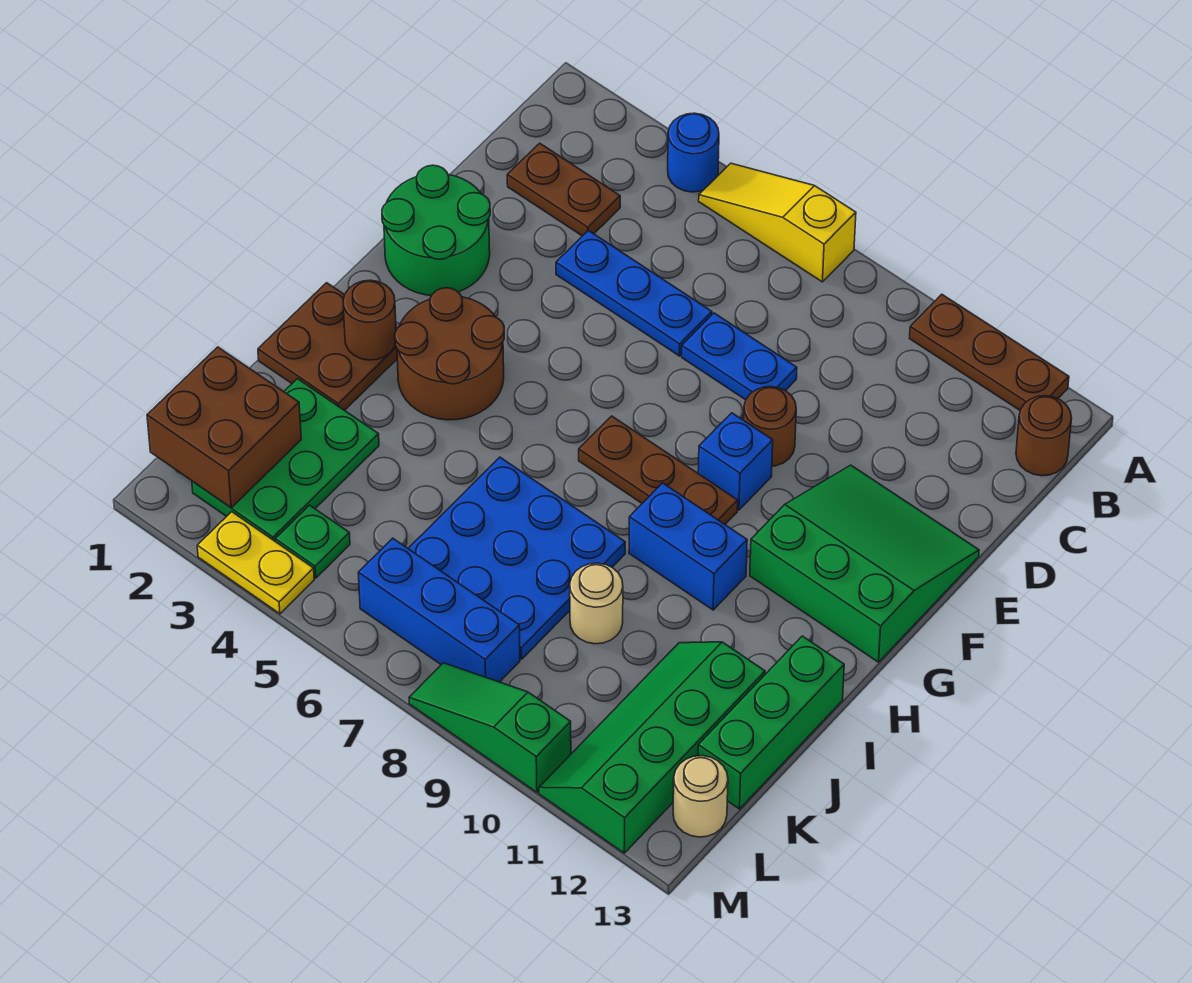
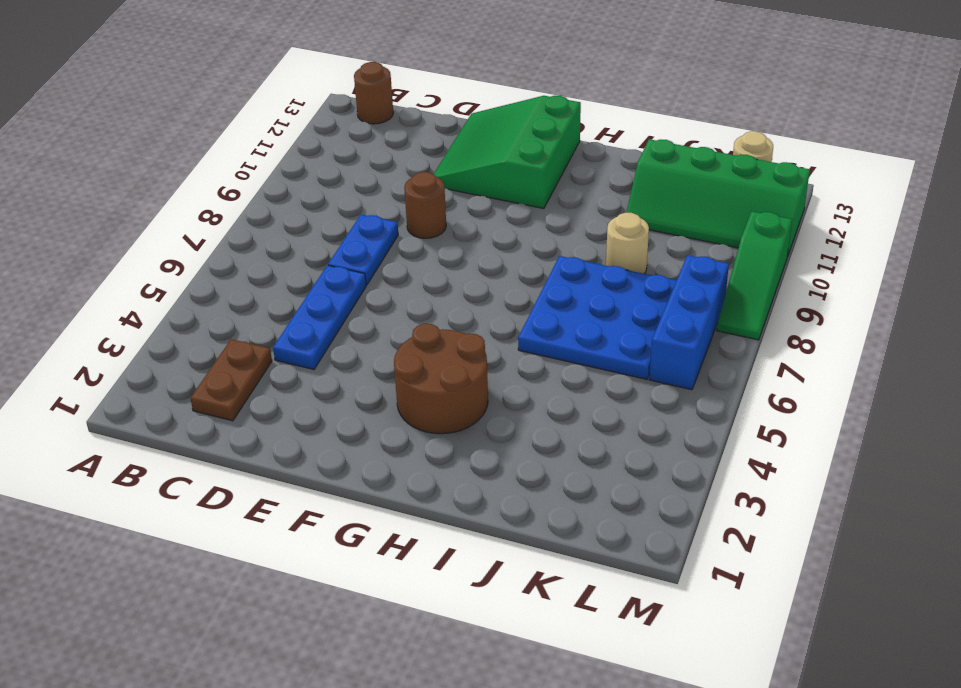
none -> blue round brick A4 level 1
none -> yellow slope A5:A7 level 1 top 7
none -> brown plate A10:A12 level 1

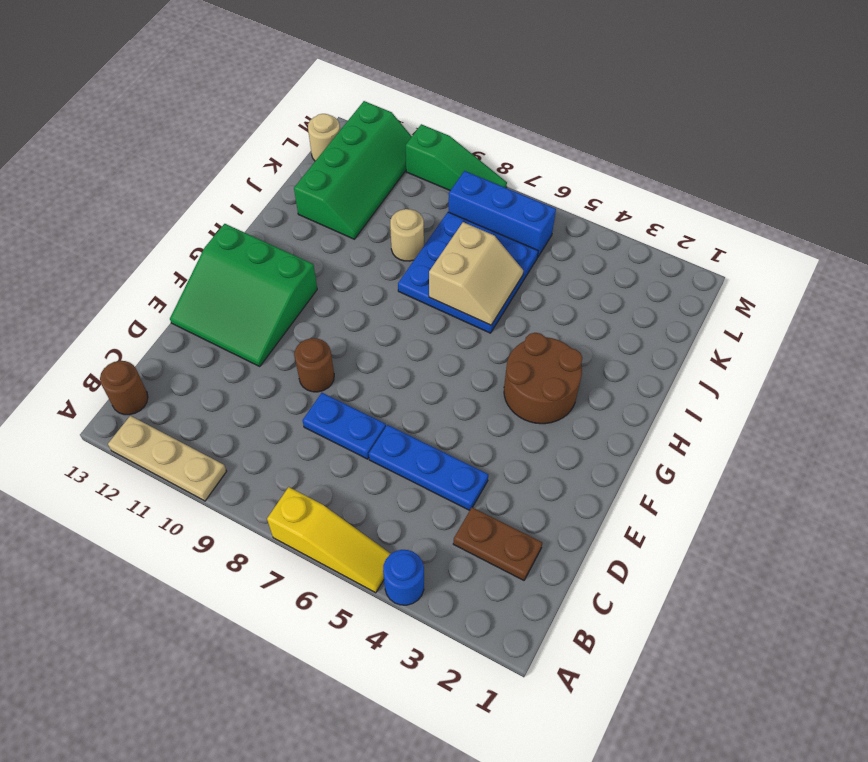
tan plate A10:A12 level 1 -> brown plate A10:A12 level 1
tan slope I6:J7 level 2 top 7 -> none
none -> green round brick E1:F2 level 1
none -> blue brick F9 level 1
none -> brown plate G7:G9 level 1

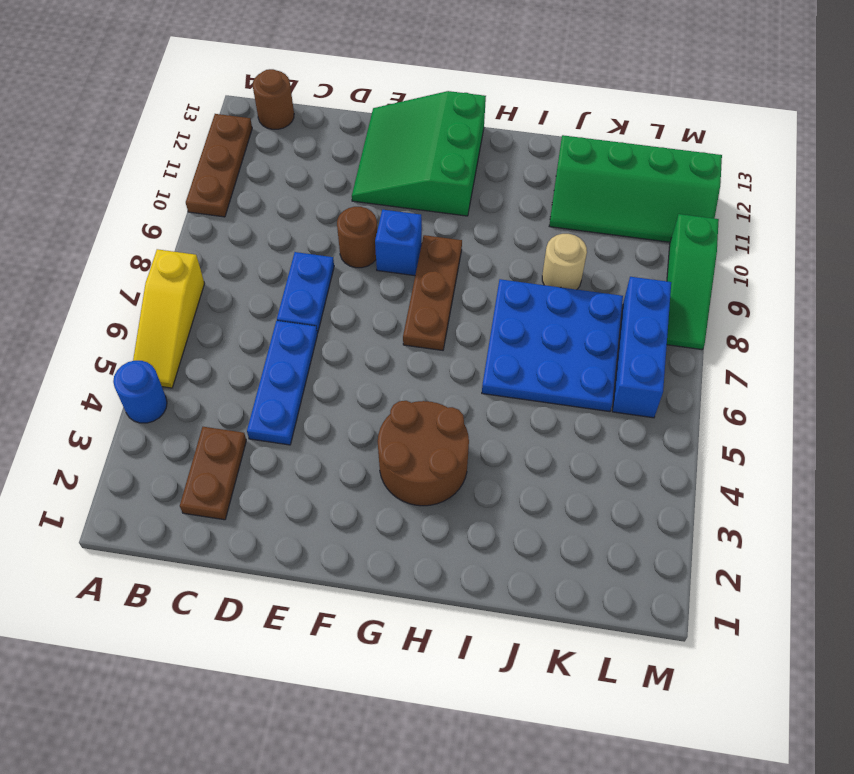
none -> green round brick E1:F2 level 1
none -> brown plate H1:I2 level 1
none -> blue brick H9:H10 level 1

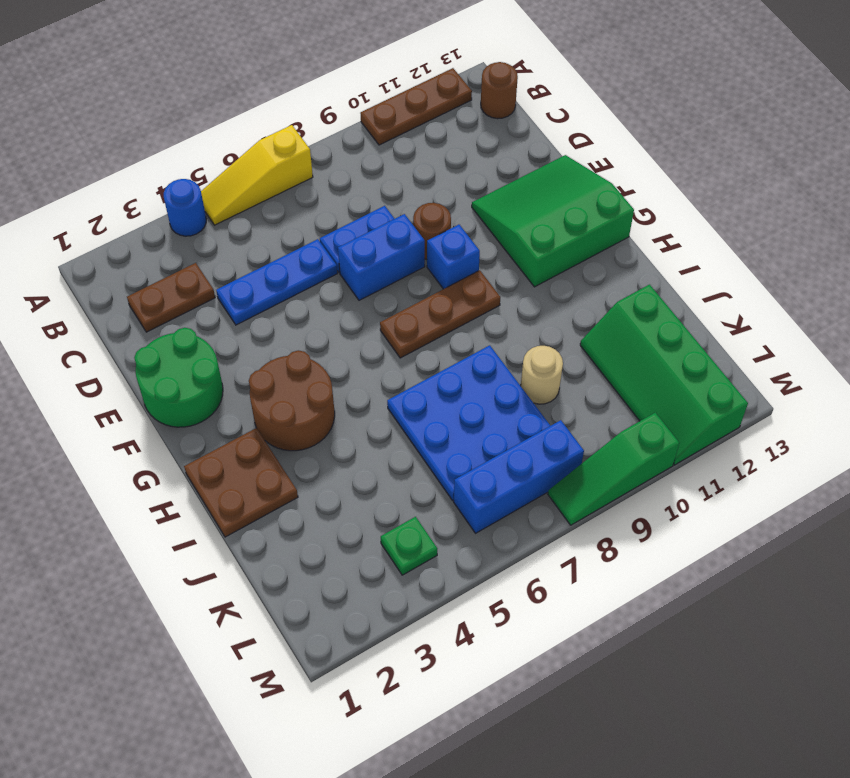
blue brick E7:E8 level 1 -> blue brick H9:H10 level 1
none -> green brick I13:K13 level 1
none -> green plate J2:L3 level 1
none -> tan round brick L13 level 1

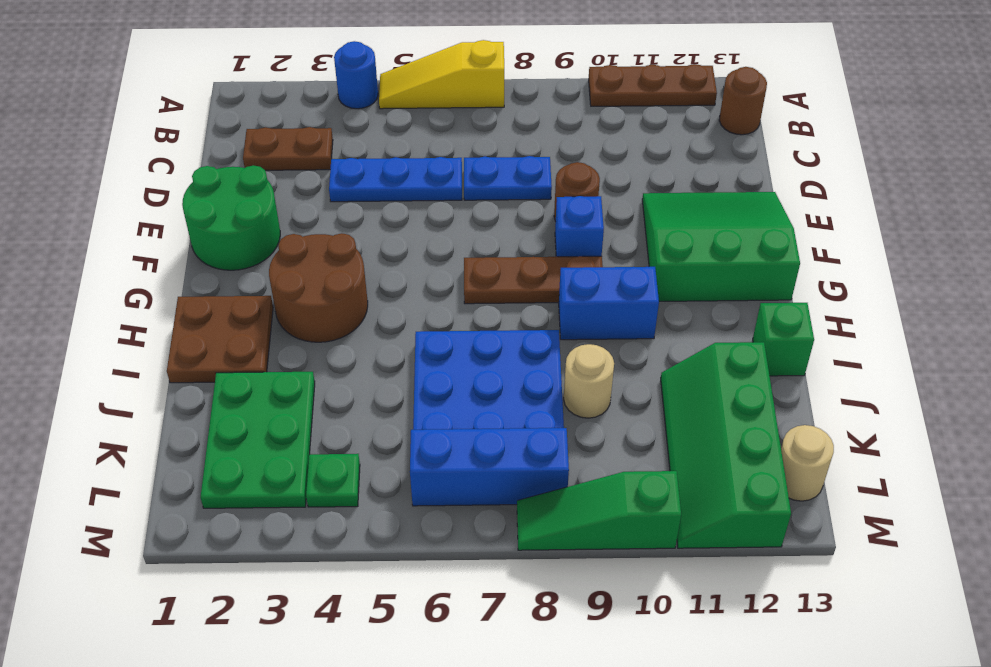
green brick I13 level 1 -> green brick I13:K13 level 1
none -> yellow plate M3:M4 level 1
none -> brown round brick H2 level 2
none -> brown brick K1:L2 level 2

